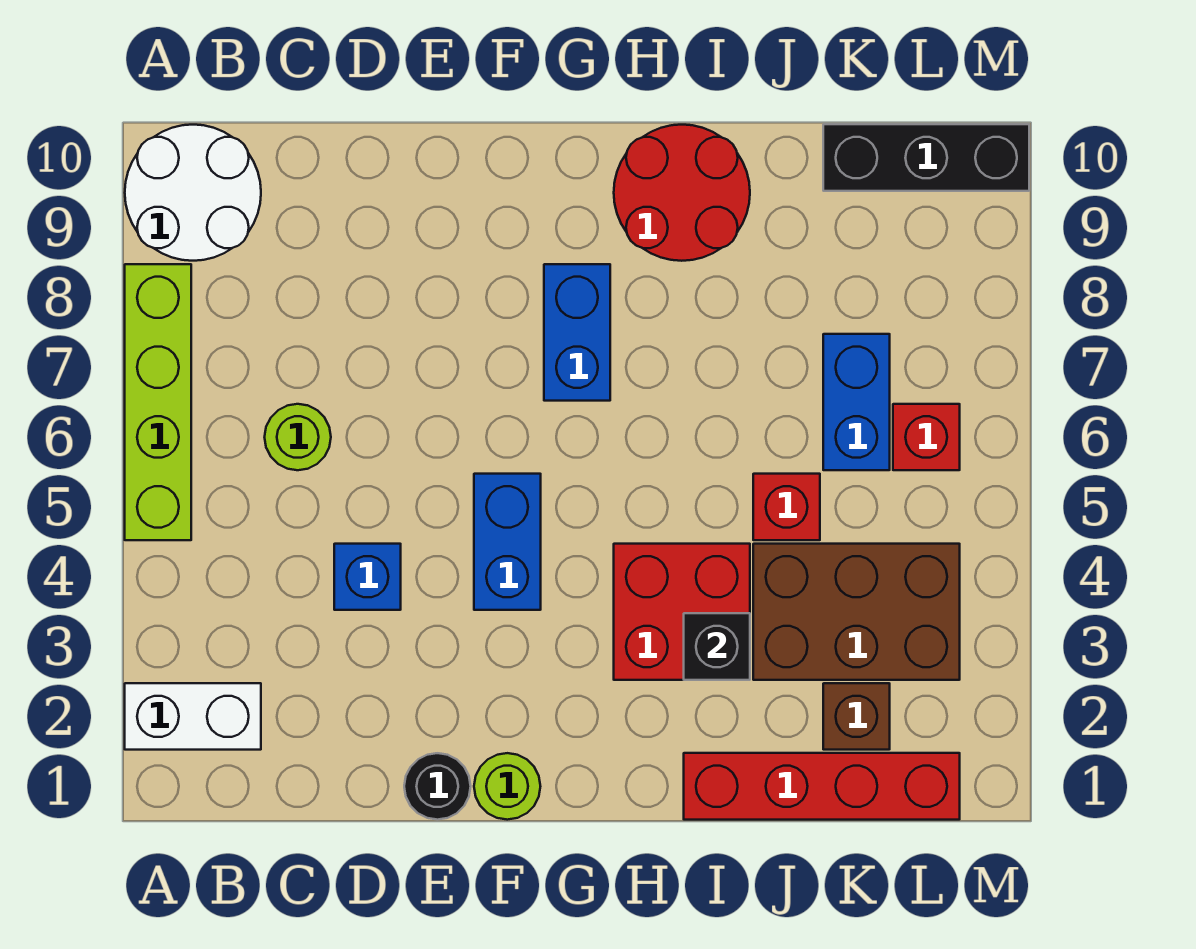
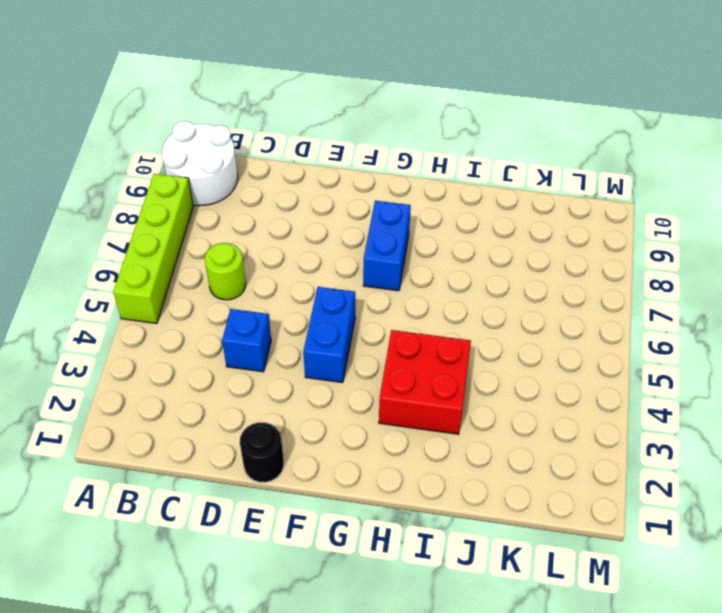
none -> white brick A2:B2 level 1
none -> lime round brick F1 level 1
none -> red round brick H9:I10 level 1

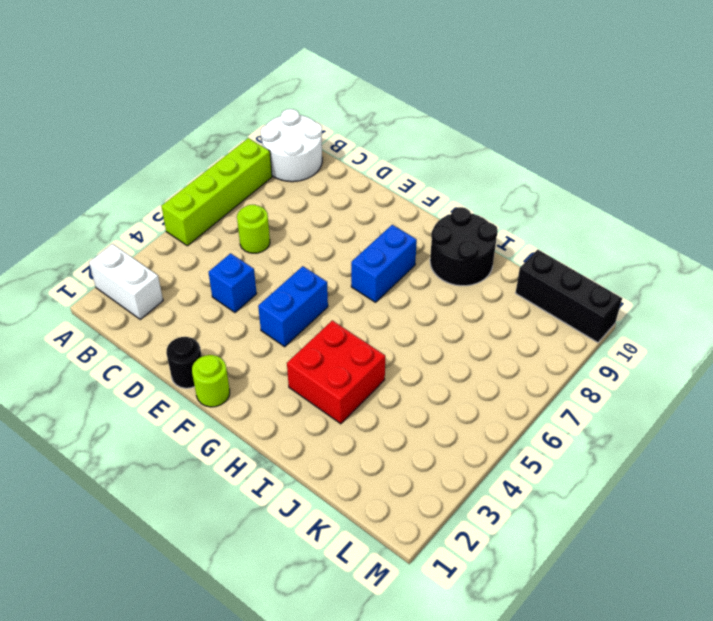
black round brick H9:I10 level 1 -> red round brick H9:I10 level 1
none -> red brick I1:L1 level 1
none -> brown brick J3:L4 level 1
none -> red brick J5 level 1

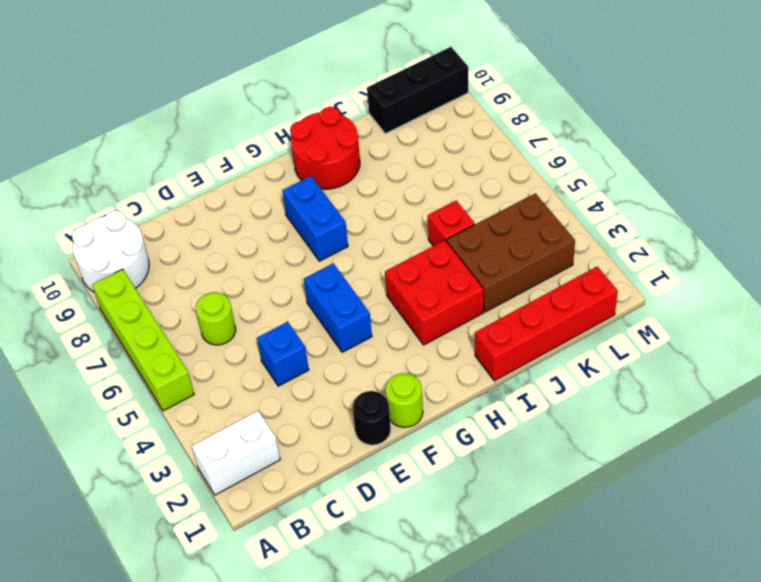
none -> brown brick K2 level 1
none -> blue brick K6:K7 level 1
none -> red brick L6 level 1

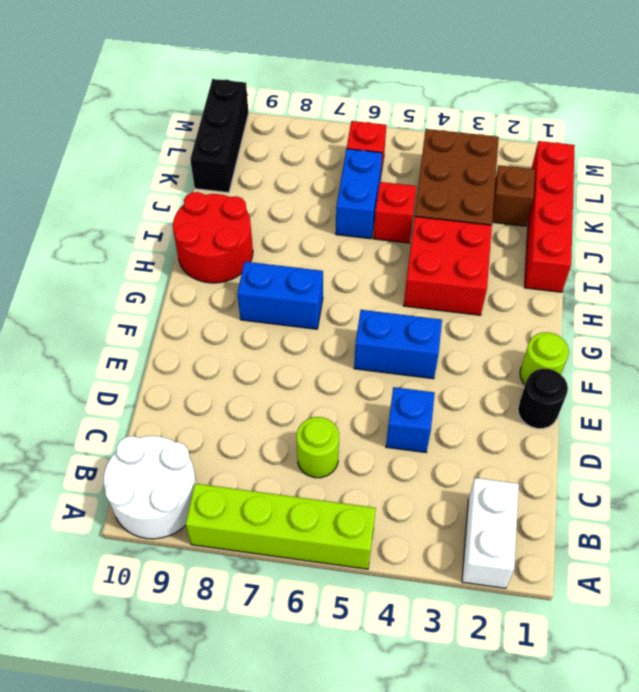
blue brick J6:K6 level 1 -> blue brick K6:K7 level 1
none -> black brick I3 level 2

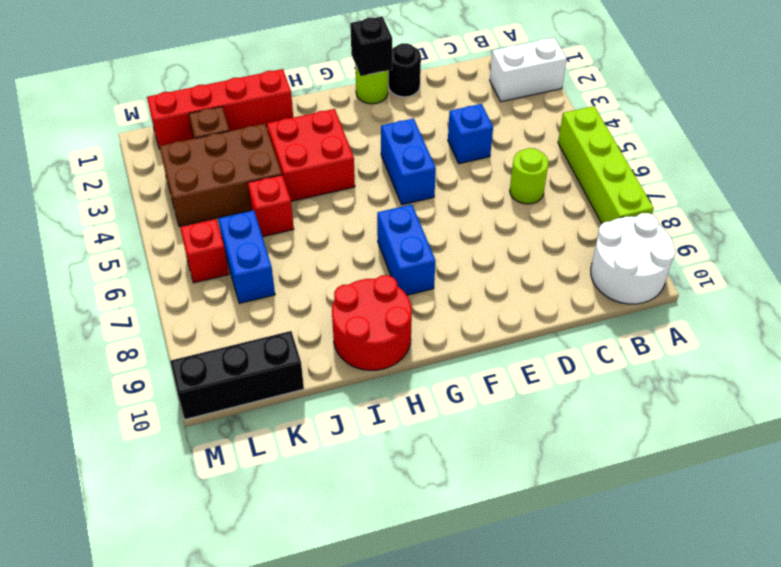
black brick F1 level 2 -> black brick I3 level 2

